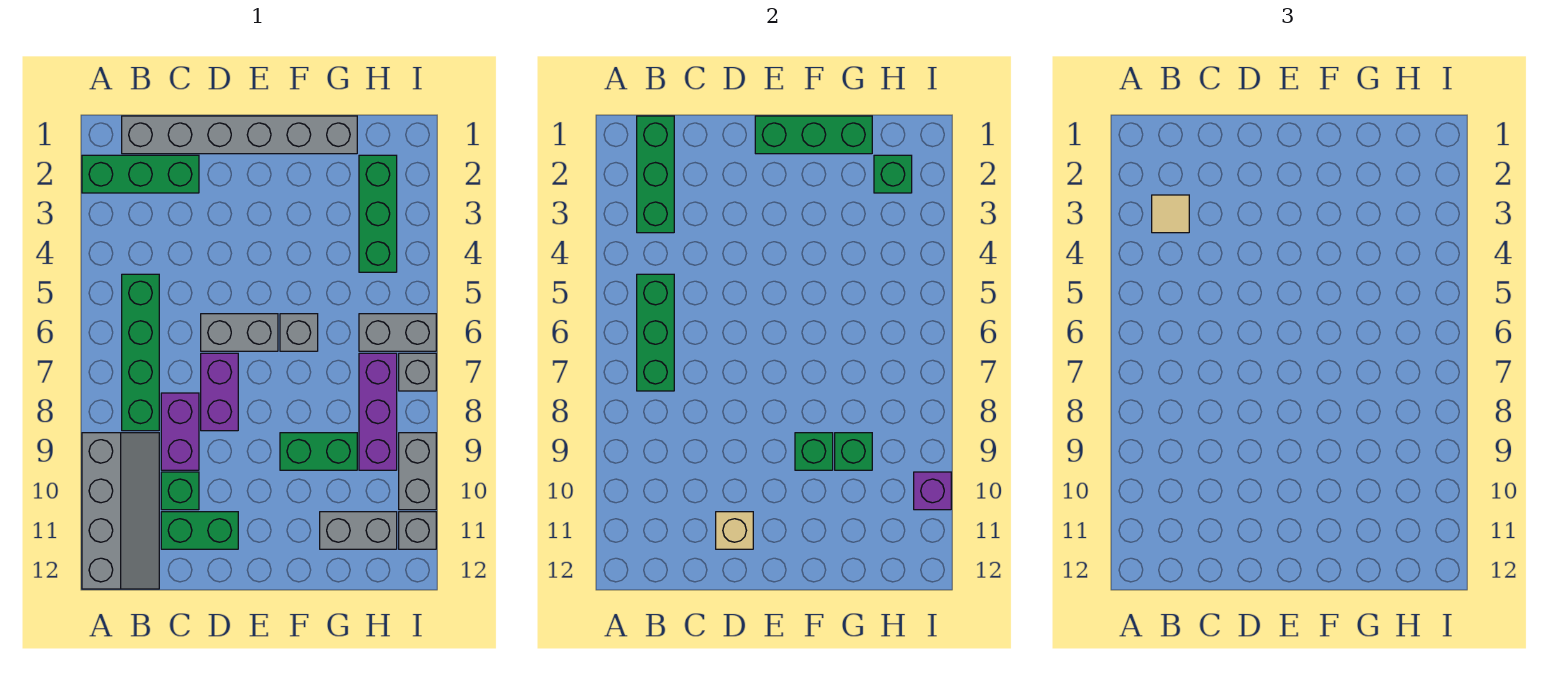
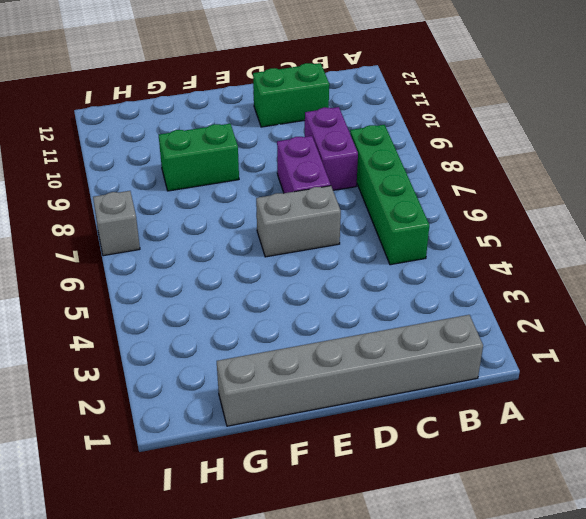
none -> green brick A2:C2 level 1
none -> grey slope A9:B12 level 1 top A
none -> green brick C10 level 1

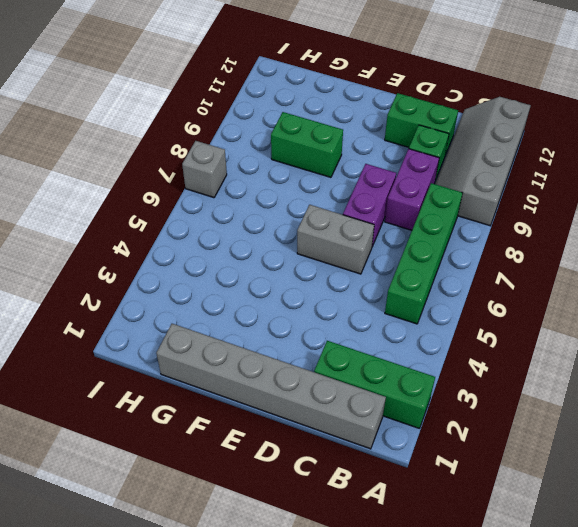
none -> grey brick F6 level 1
none -> grey brick G11:H11 level 1
none -> green brick H2:H4 level 1

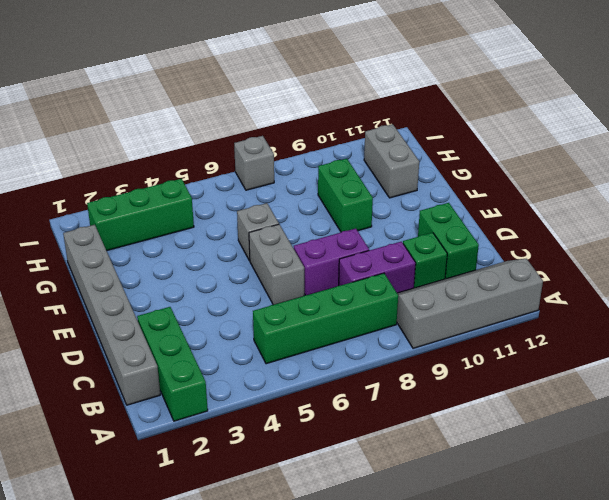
none -> grey brick H6:I6 level 1
none -> purple brick H7:H9 level 1
none -> grey brick I9:I10 level 1

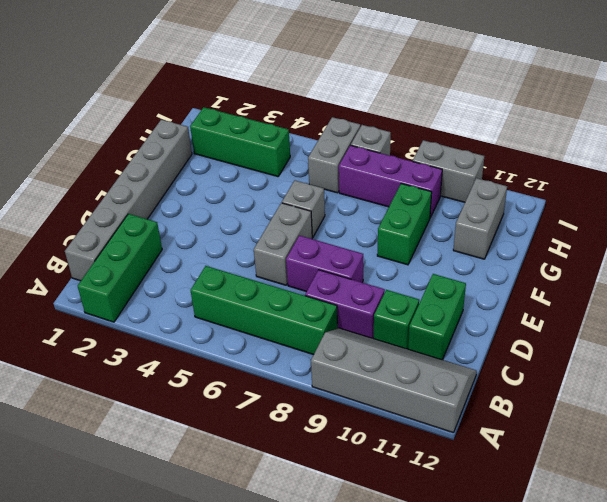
none -> grey brick I11 level 1
none -> green brick B1:B3 level 2
none -> green brick B5:B7 level 2

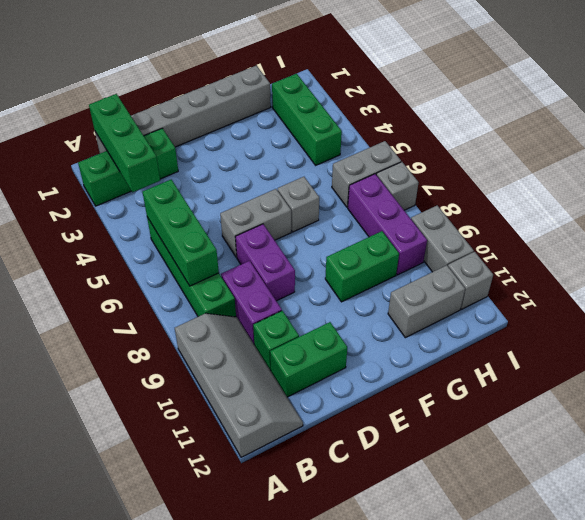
none -> tan brick D11 level 2
none -> green brick E1:G1 level 2
none -> green brick F9 level 2

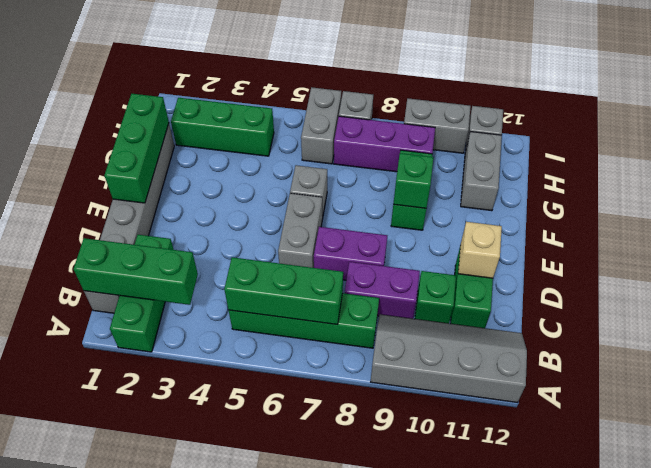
none -> green brick G9 level 2
none -> green brick H2 level 2
none -> purple brick I10 level 2

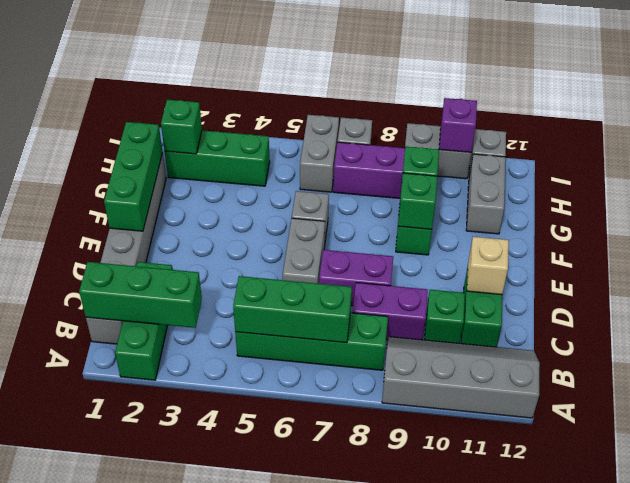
none -> tan tile B3 level 3

